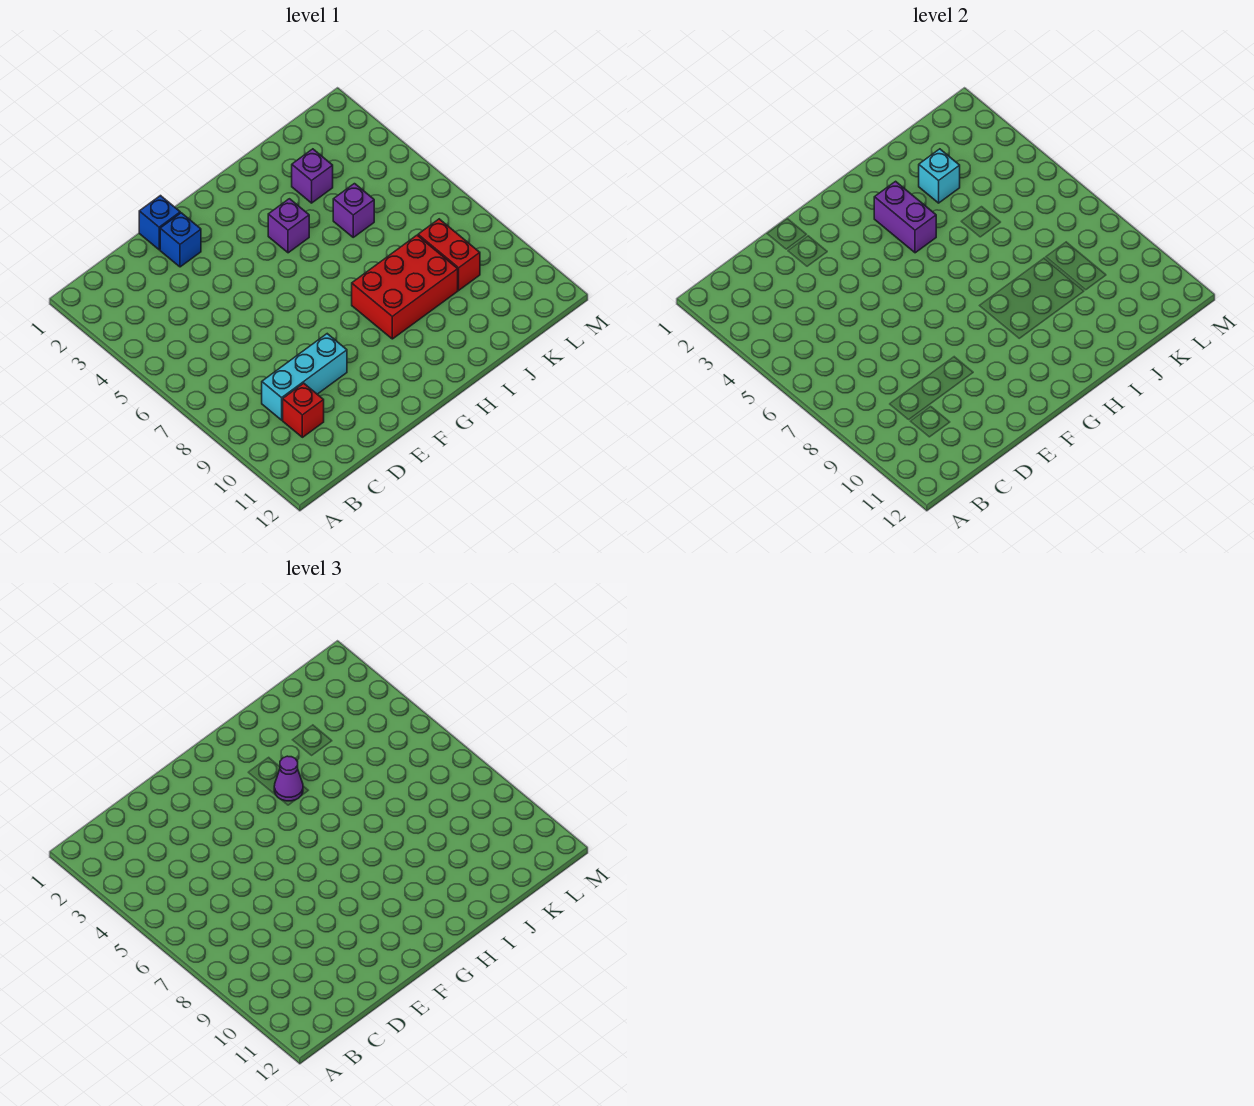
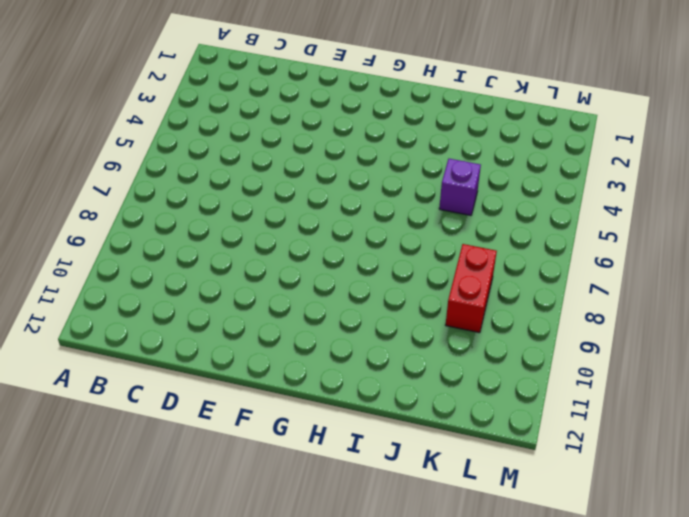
none -> cyan brick C9:E9 level 1
none -> red brick C10 level 1
none -> blue brick E1 level 1

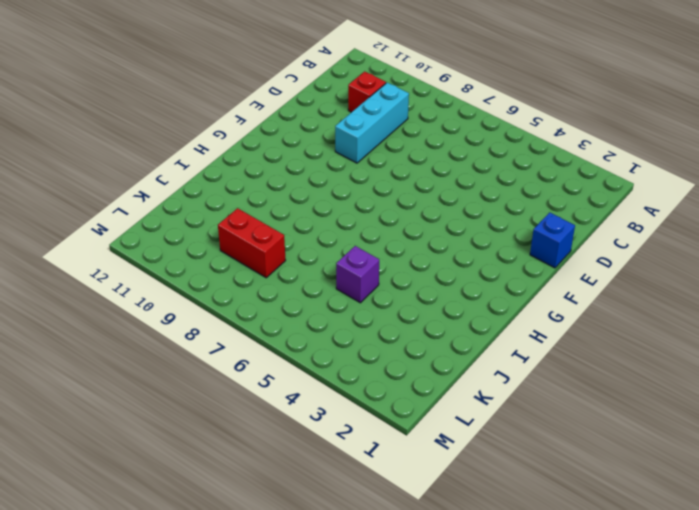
none -> blue brick E2 level 1
none -> purple brick H4 level 1
none -> red brick H8:J9 level 1

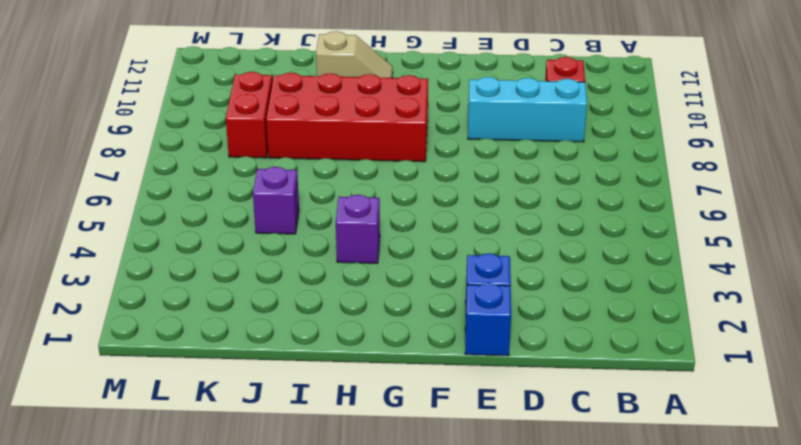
red brick G8:J9 level 1 -> red brick H8:J9 level 1
tan slope H11:I11 level 1 top I -> none
none -> purple brick J3 level 1
none -> purple brick H3:H4 level 2
none -> cyan brick J3 level 2

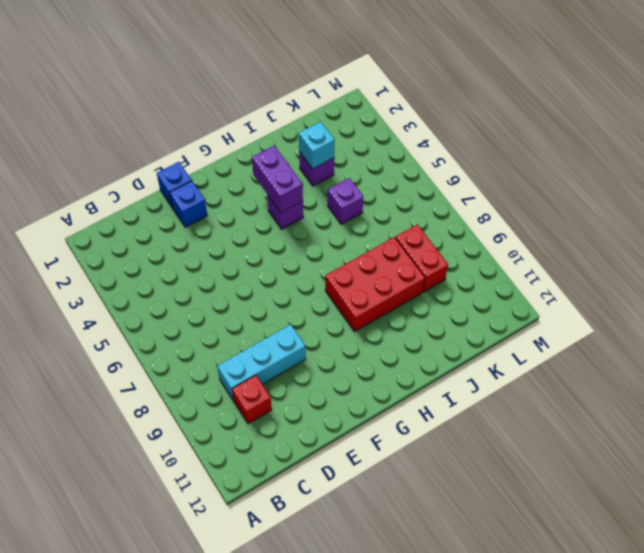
none -> purple cone H4 level 3

